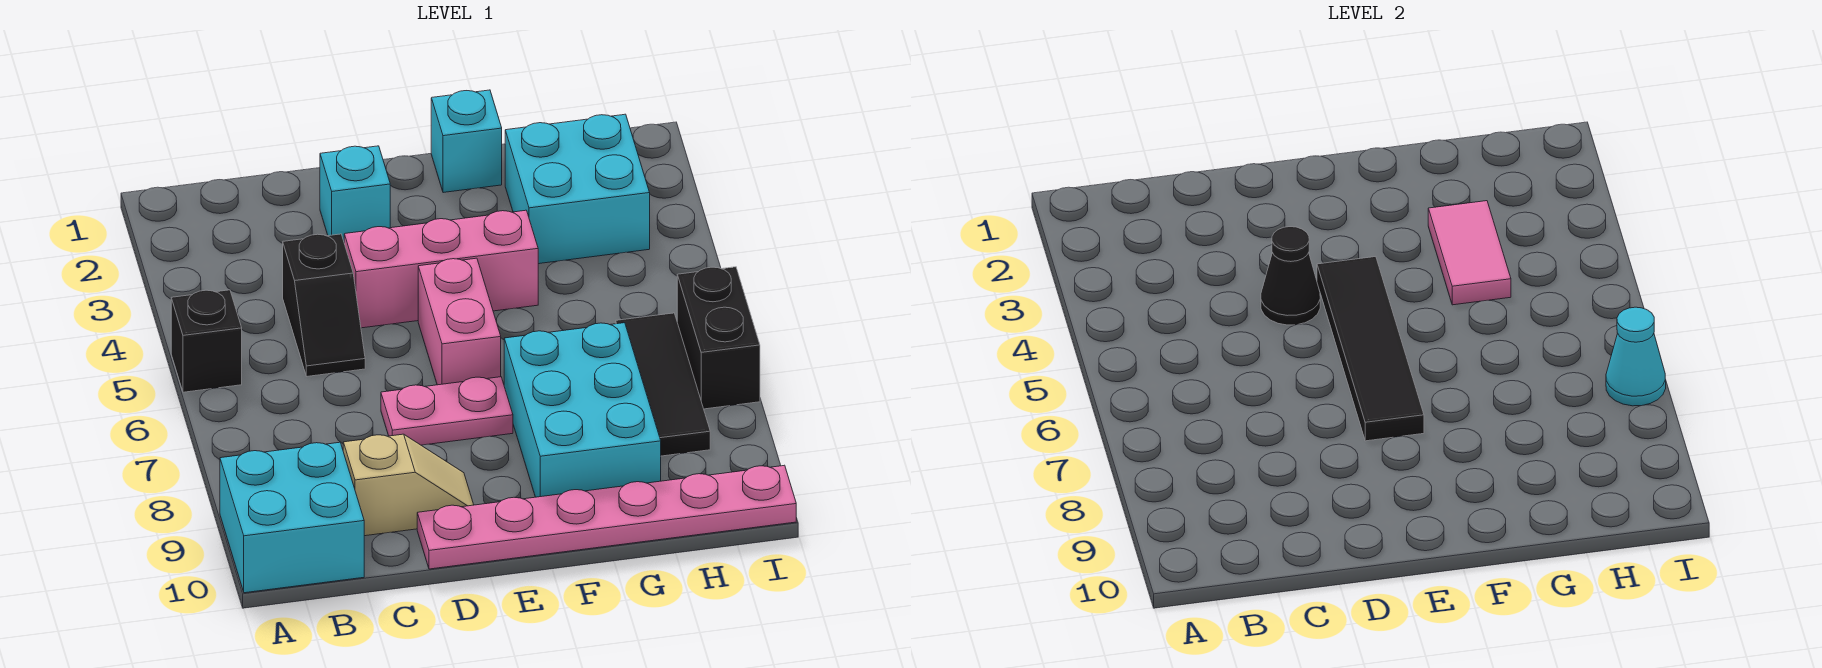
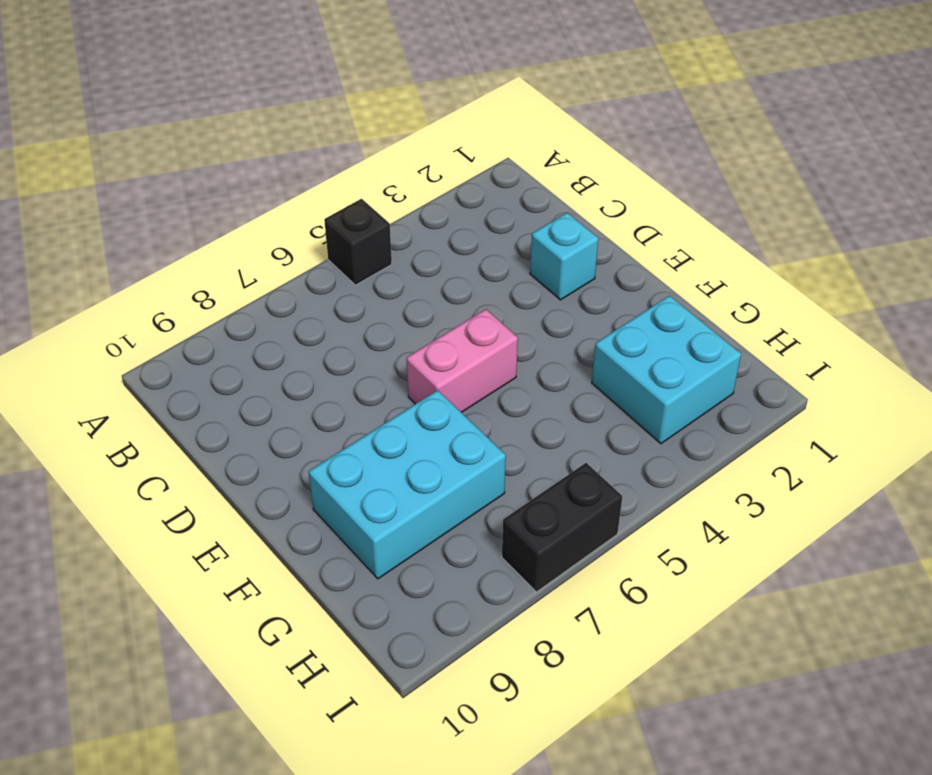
none -> cyan brick A9:B10 level 1
none -> black slope C4:C5 level 1 top 4
none -> tan slope C9:D9 level 1 top C

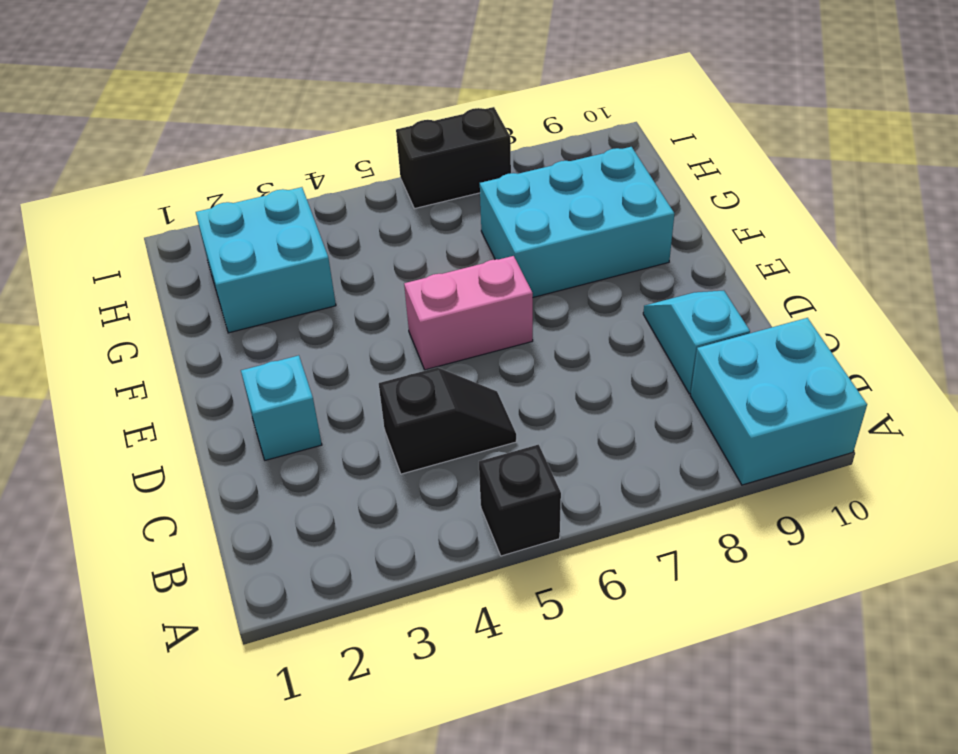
cyan slope C9:D9 level 1 top C -> tan slope C9:D9 level 1 top C
none -> pink brick D4:F4 level 1
none -> pink plate D7:E7 level 1
none -> pink plate D10:I10 level 1

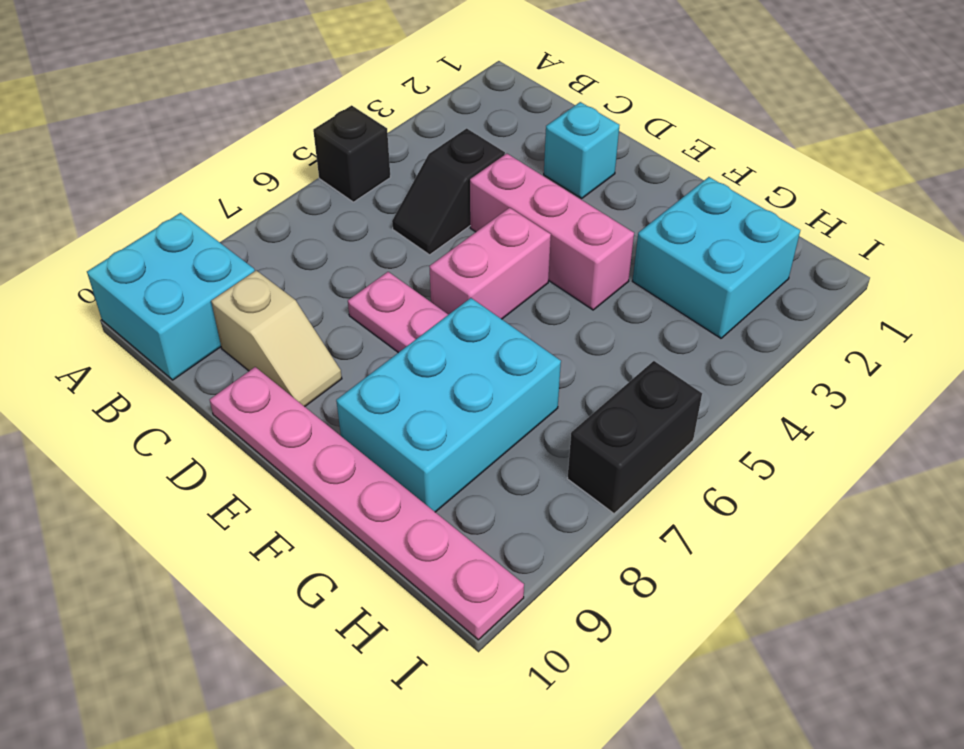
none -> cyan brick F1 level 1
none -> black tile H6:H8 level 1
none -> black cone D4 level 2

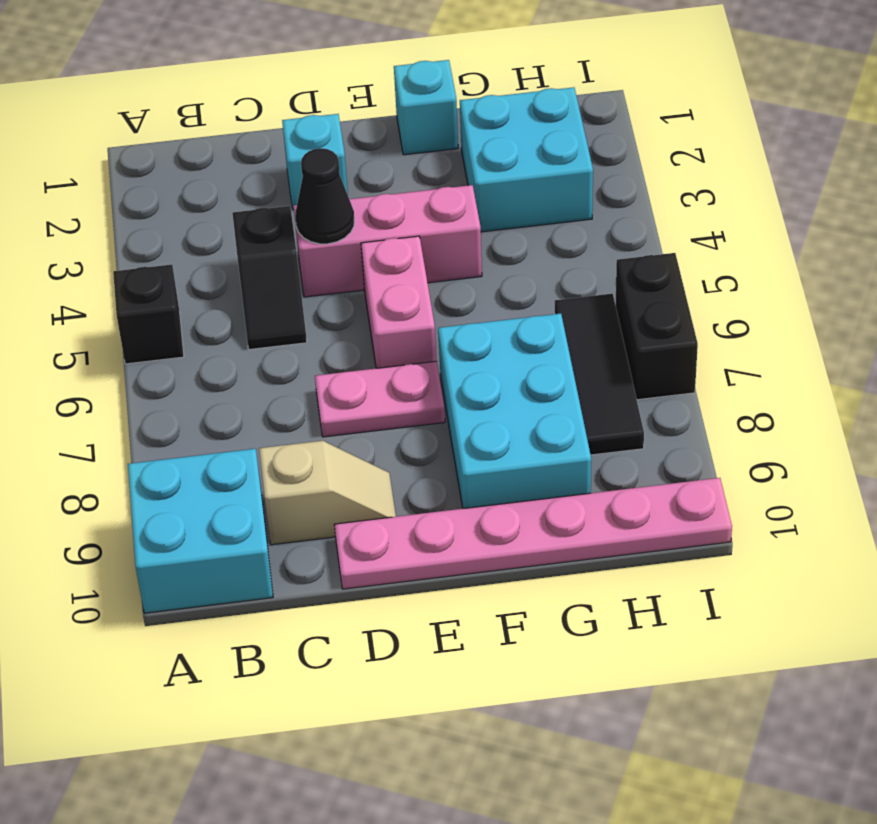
none -> black tile E4:E7 level 2
none -> pink tile G3:G4 level 2
none -> cyan cone I7 level 2

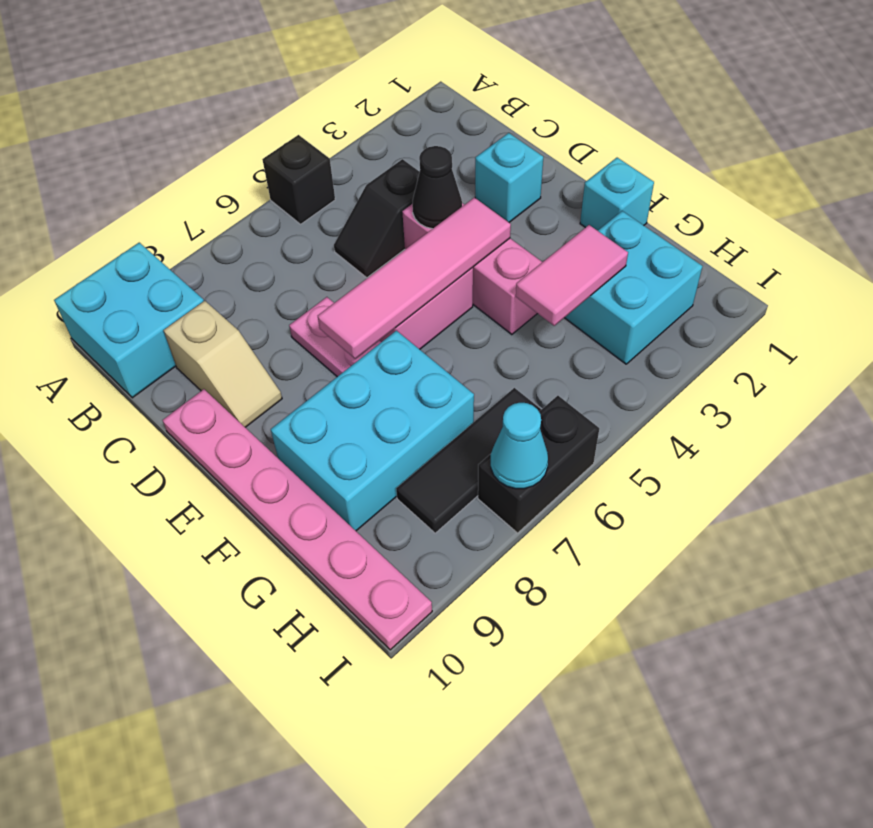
pink tile E4:E7 level 2 -> black tile E4:E7 level 2

